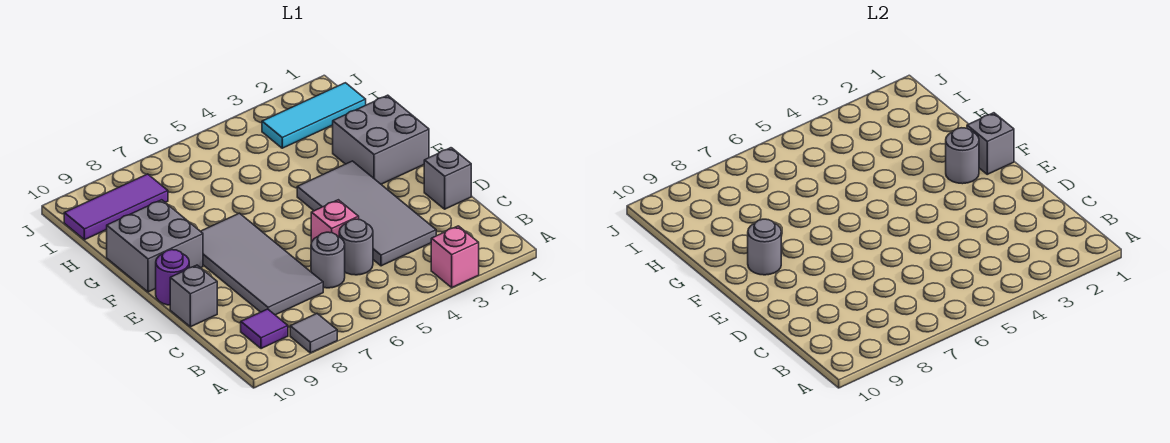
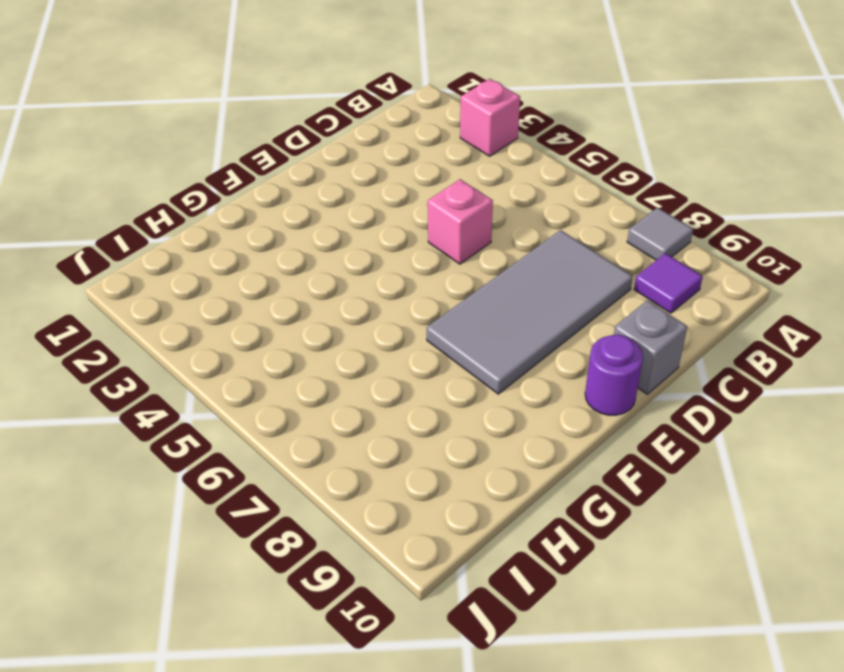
none -> grey tile C3:F4 level 1
none -> grey round brick C5 level 1
none -> grey round brick C6 level 1

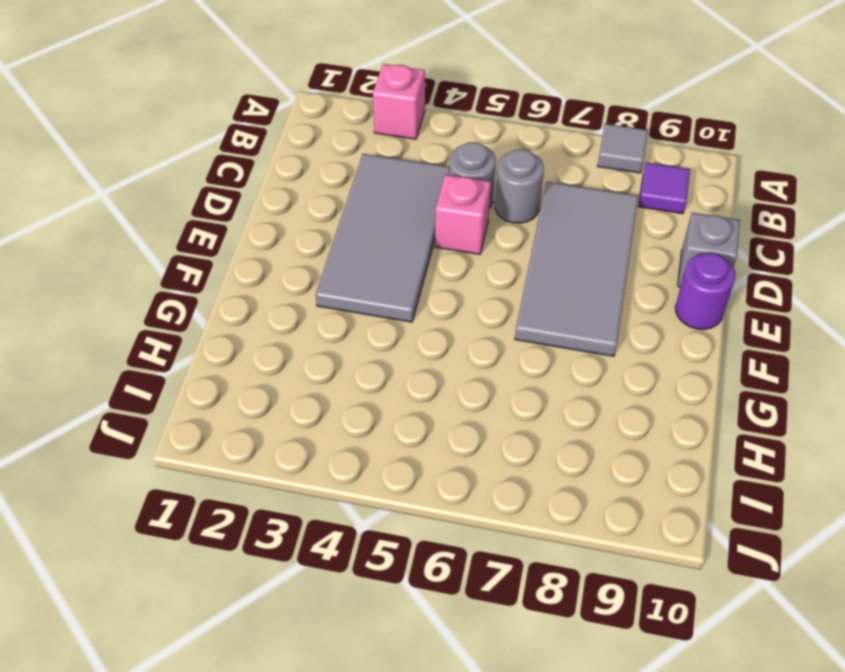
none -> grey brick D1 level 1
none -> grey brick F1:G2 level 1
none -> grey brick F9:G10 level 1

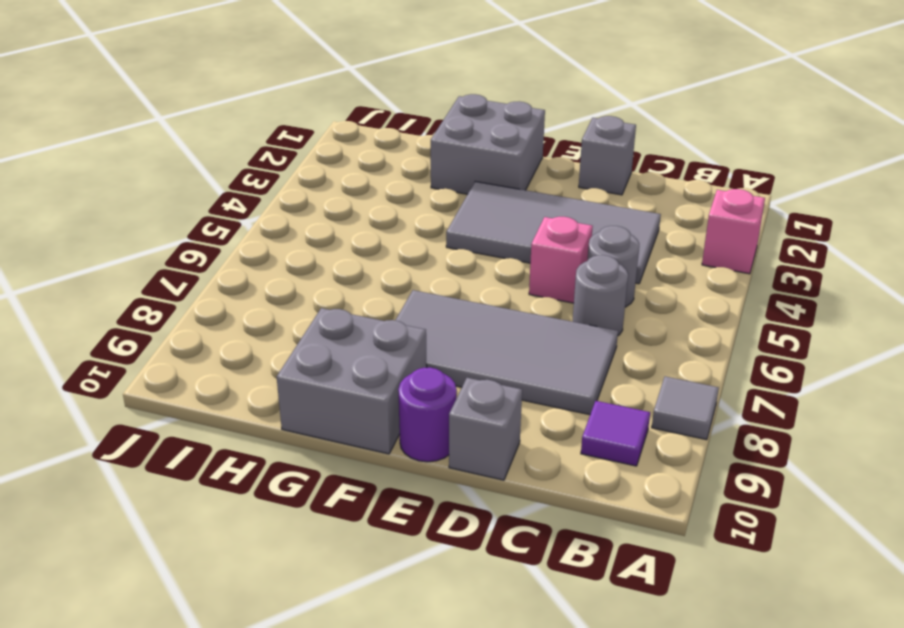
none -> cyan tile I1:I3 level 1
none -> purple tile I8:I10 level 1
none -> grey brick F1 level 2

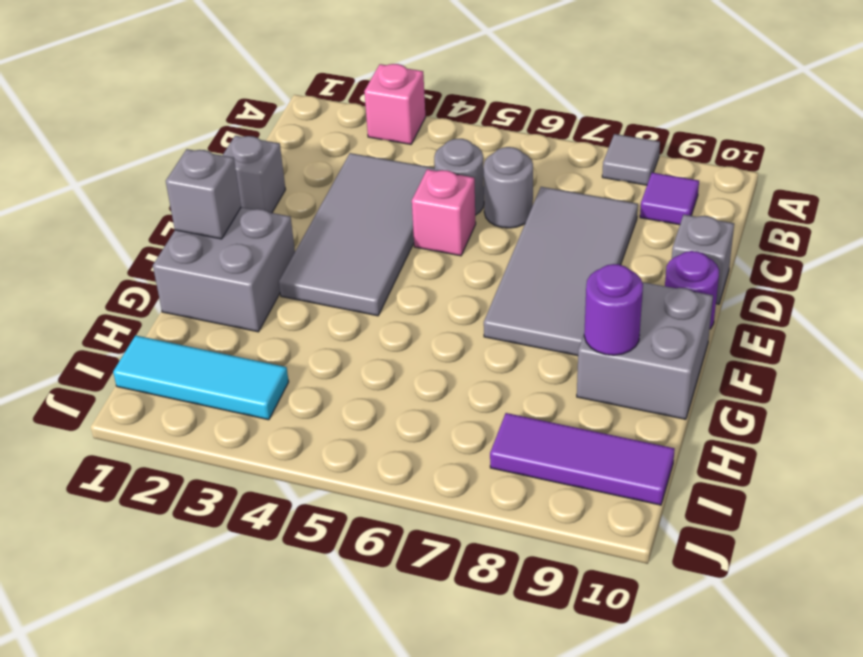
purple round brick G9 level 2 -> none
none -> grey round brick F2 level 2
none -> grey round brick F9 level 2

